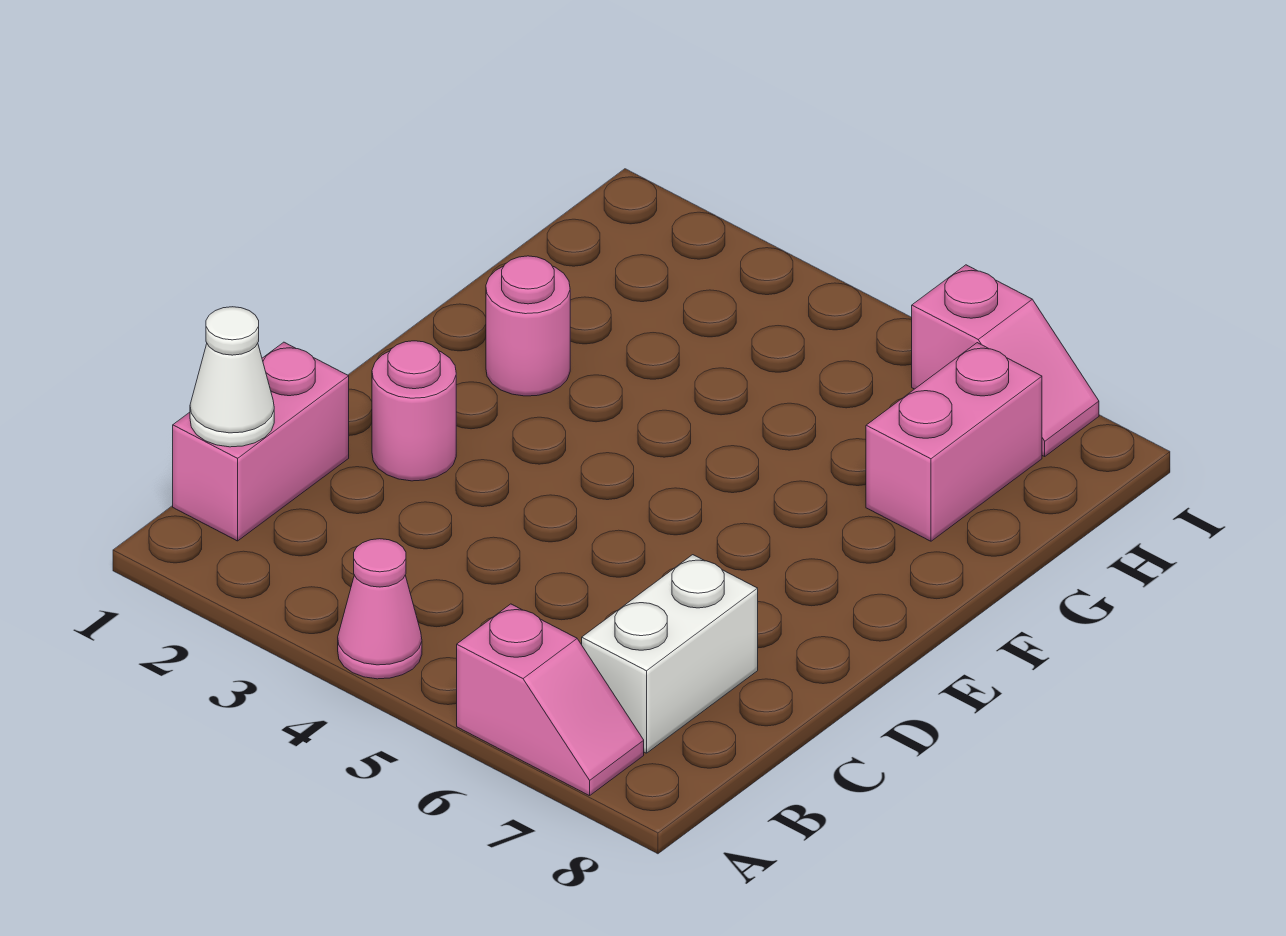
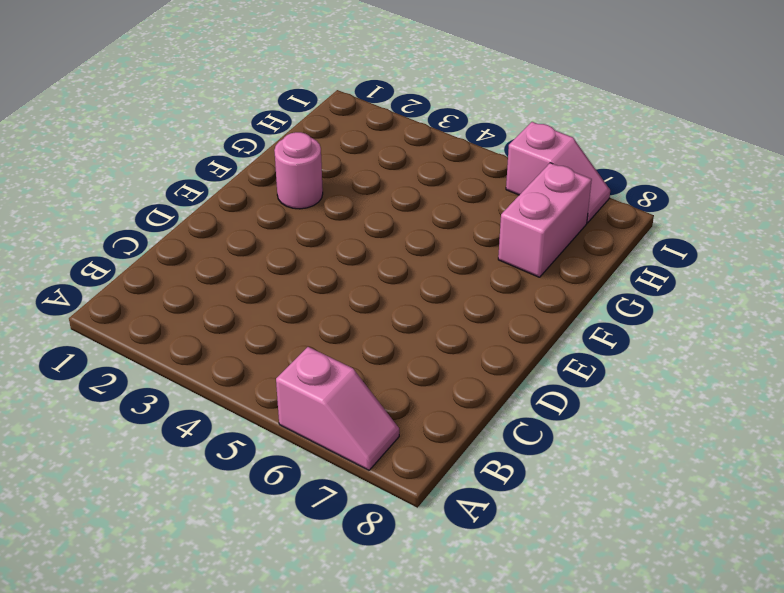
none -> pink cone A4 level 1
none -> pink brick B1:C1 level 1

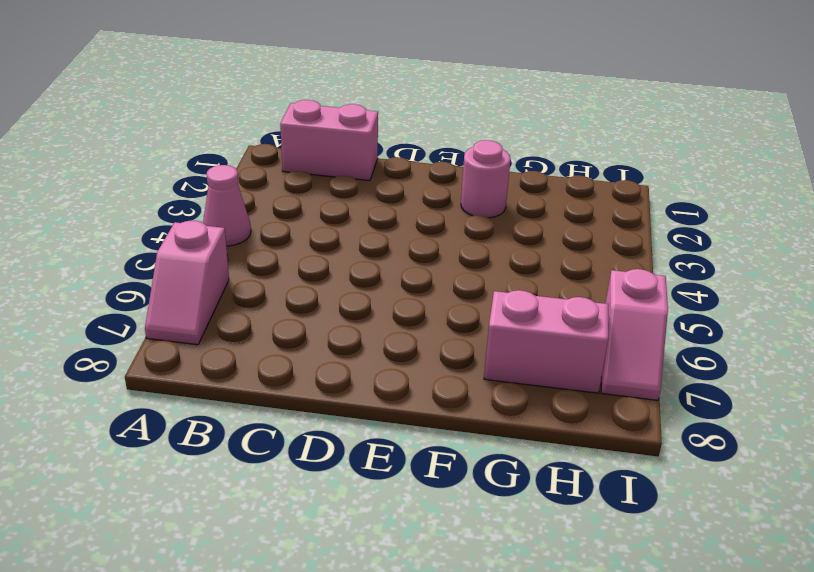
none -> white brick B7:C7 level 1
none -> pink round brick D2 level 1

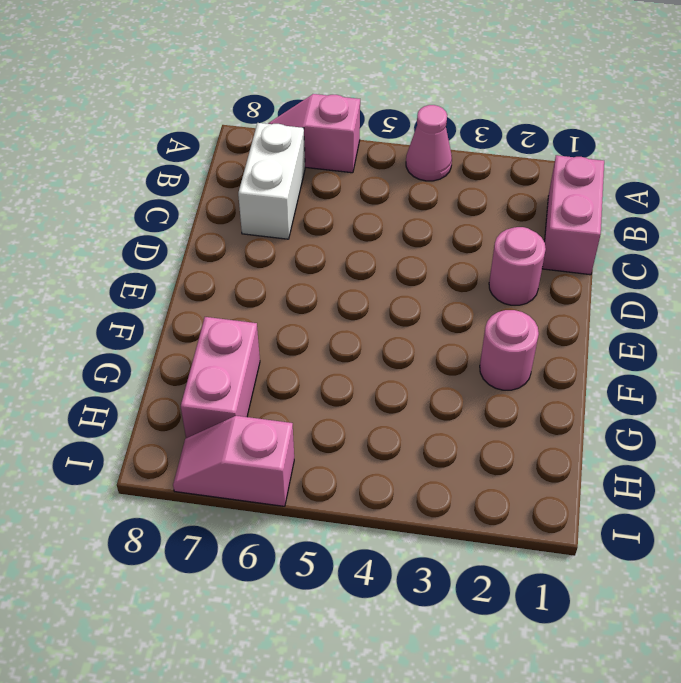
none -> white cone B1 level 2

